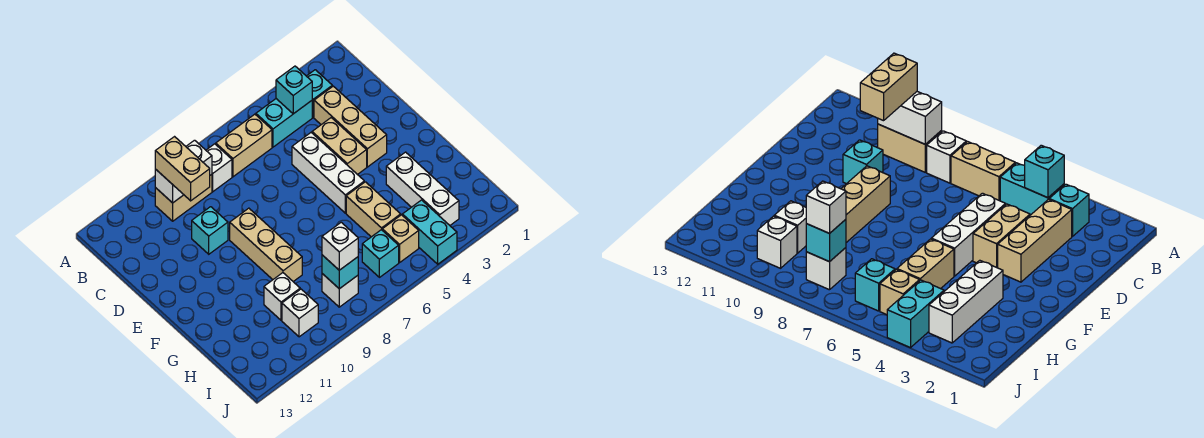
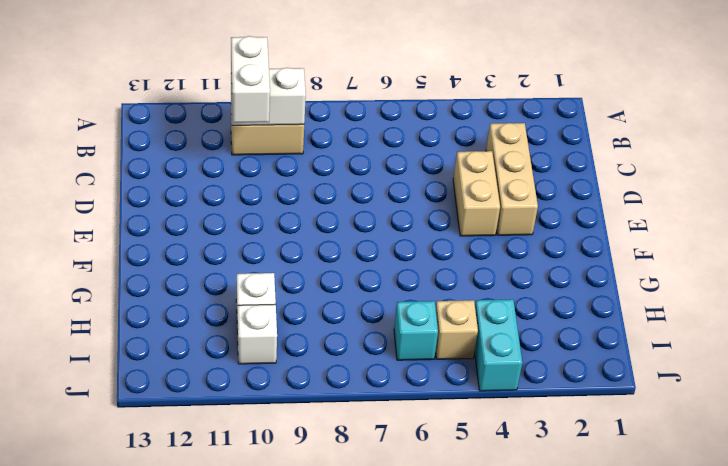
white brick B10:C10 level 3 -> tan brick B10:C10 level 3
none -> cyan brick B3 level 1
none -> cyan brick B4:B5 level 1
none -> tan brick B6:B7 level 1

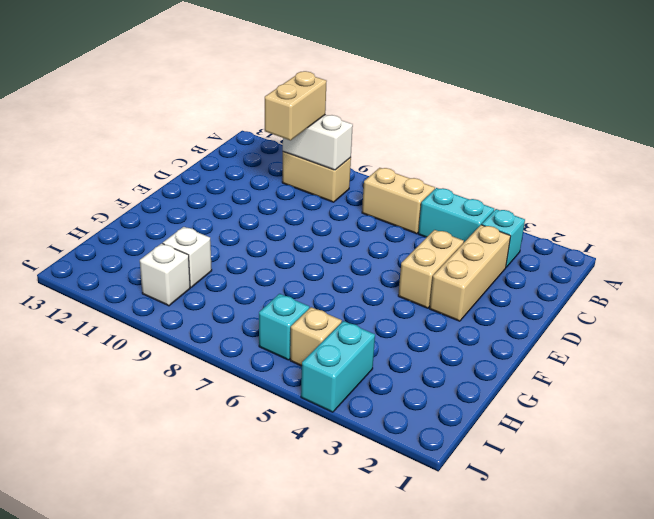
none -> white brick B8 level 1
none -> white brick D5:F5 level 1
none -> cyan brick D10 level 1

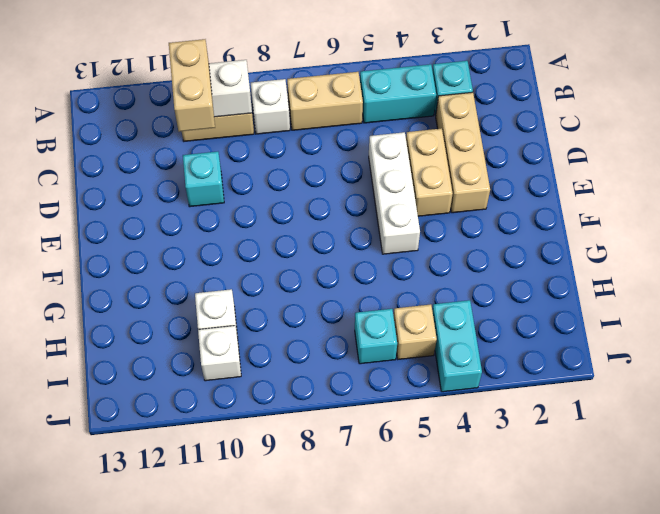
none -> tan brick E9:G9 level 1
none -> white brick G3:I3 level 1
none -> tan brick G5:H5 level 1

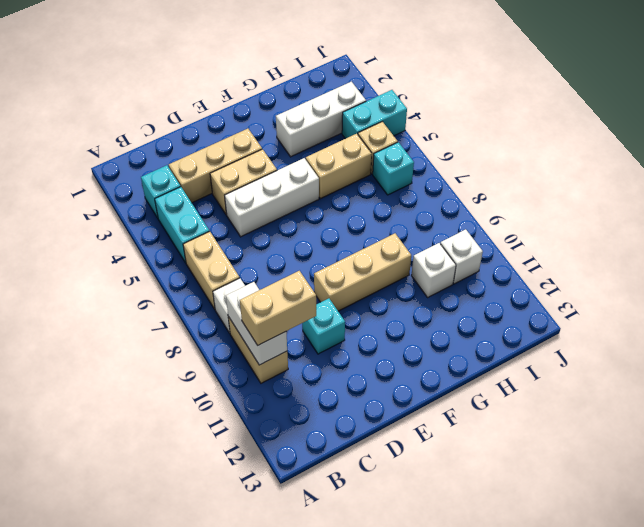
none -> white brick I8 level 1
none -> cyan brick B4 level 2
none -> cyan brick I8 level 2

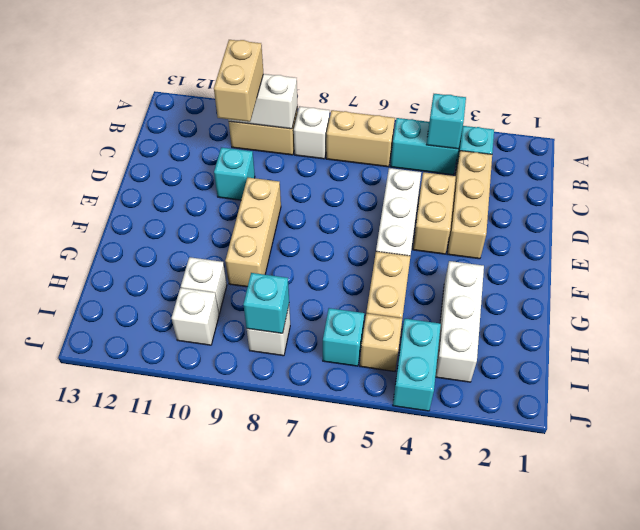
none -> white brick I8 level 3

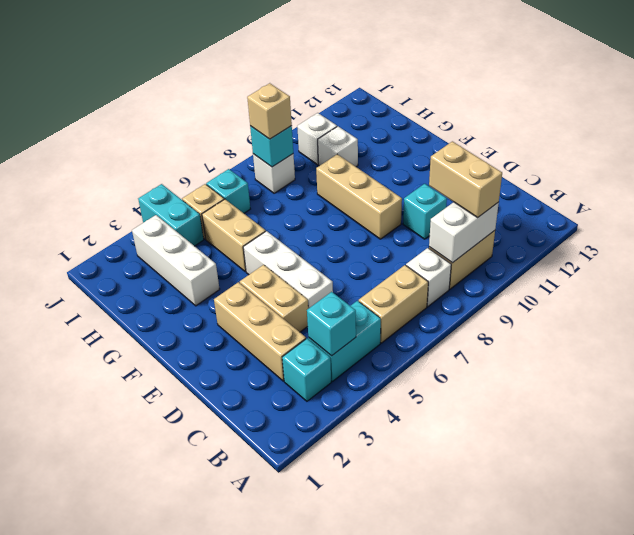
tan brick I8 level 3 -> white brick I8 level 3

